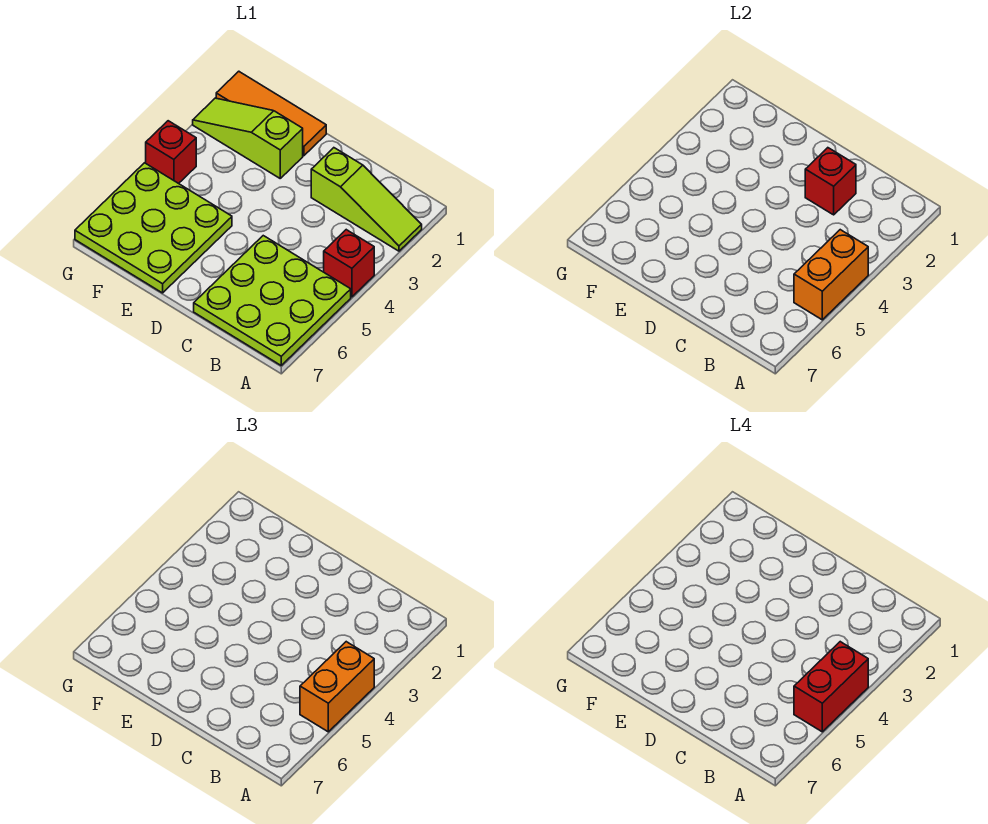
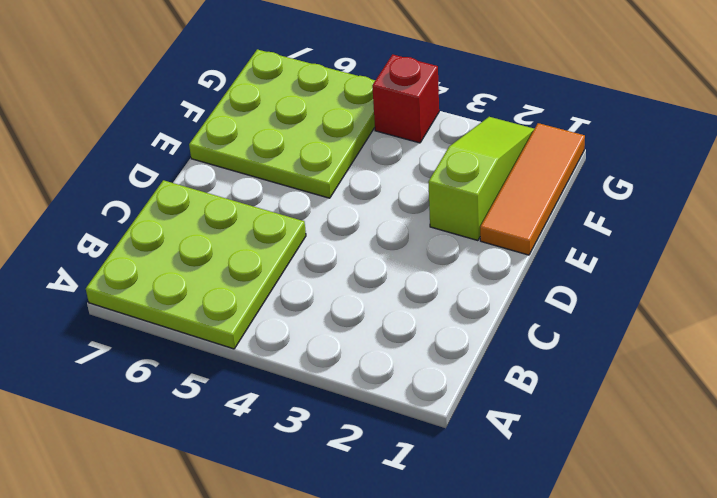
none -> lime slope A2:C2 level 1 top C
none -> red brick A4 level 1

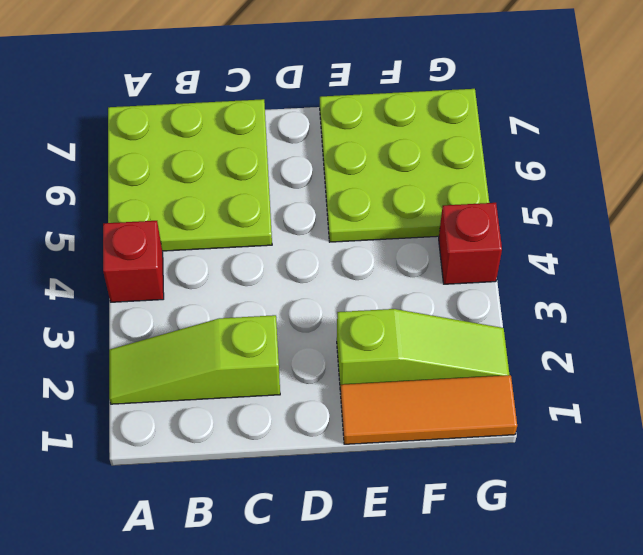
none -> orange brick A4:A5 level 2
none -> red brick C2 level 2

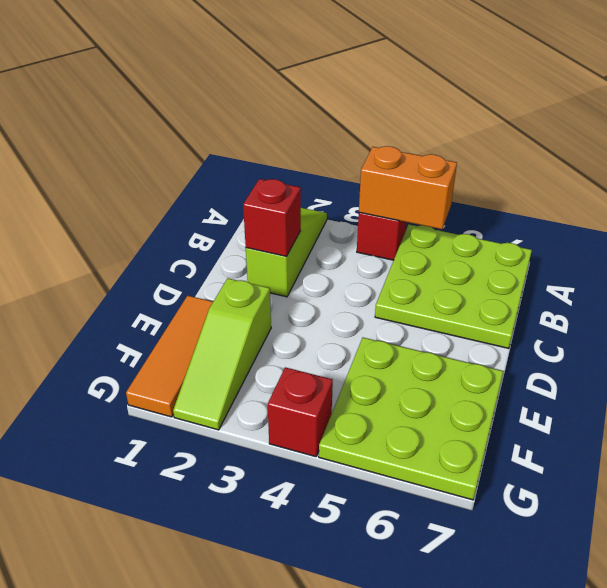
none -> orange brick A4:A5 level 3
none -> red brick A4:A5 level 4

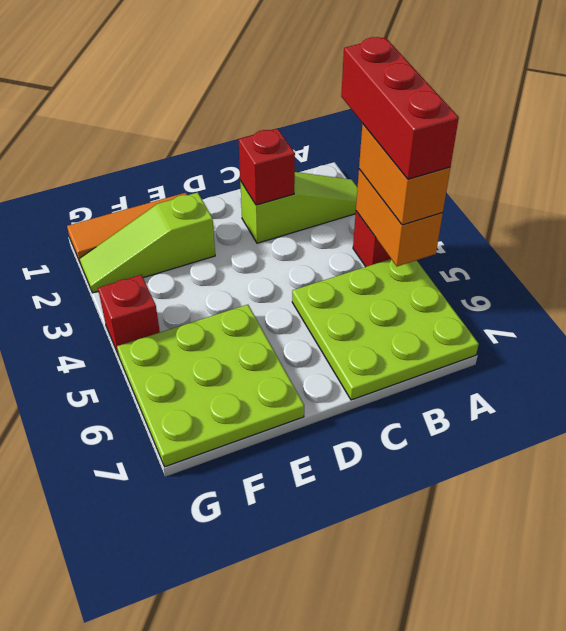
red brick A3:A5 level 4 -> red brick A4:A5 level 4

